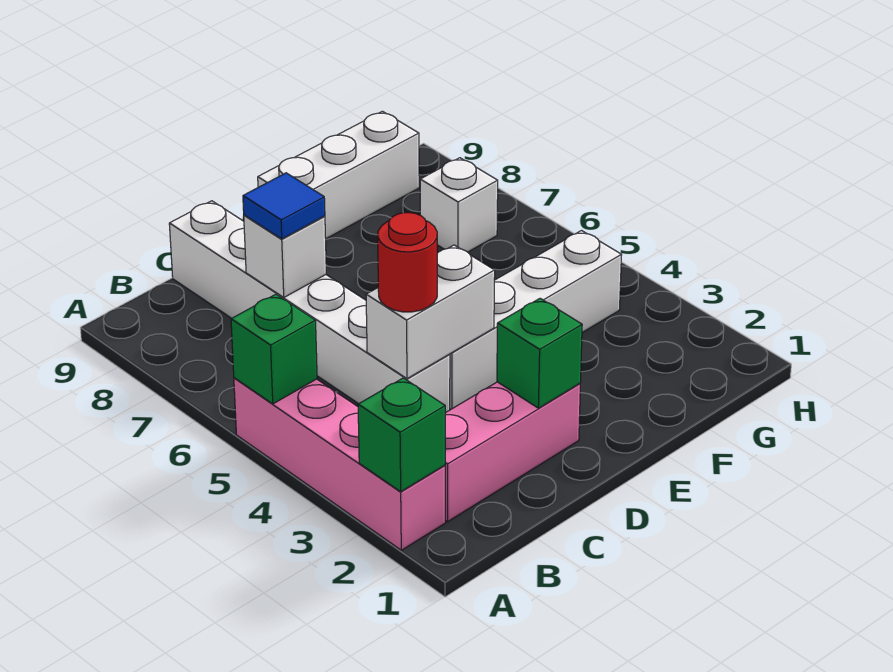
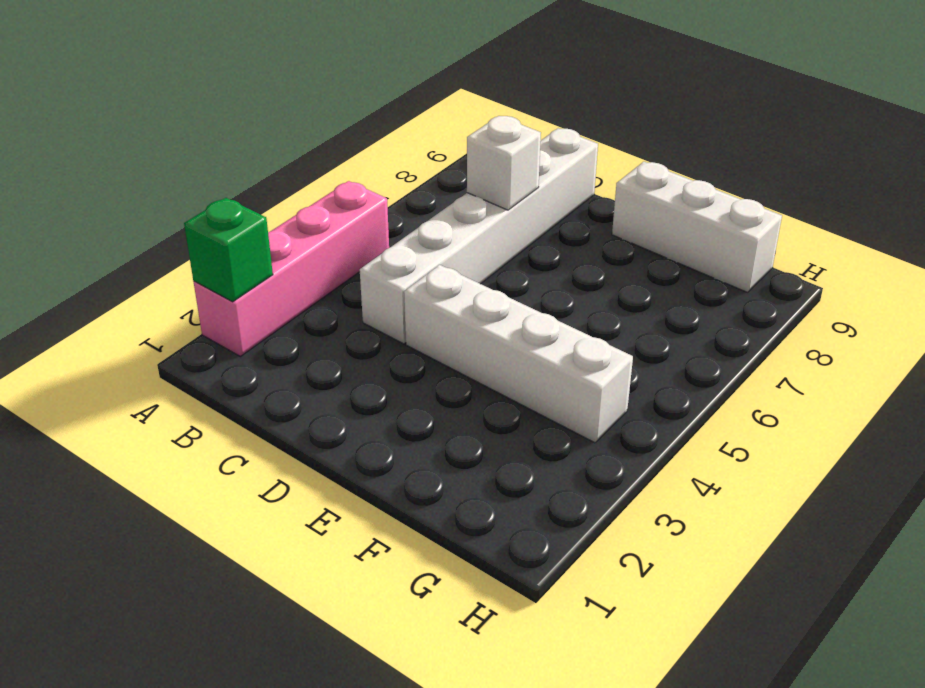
none -> pink brick B2:D2 level 1
none -> white brick G7 level 1
none -> green brick A5 level 2

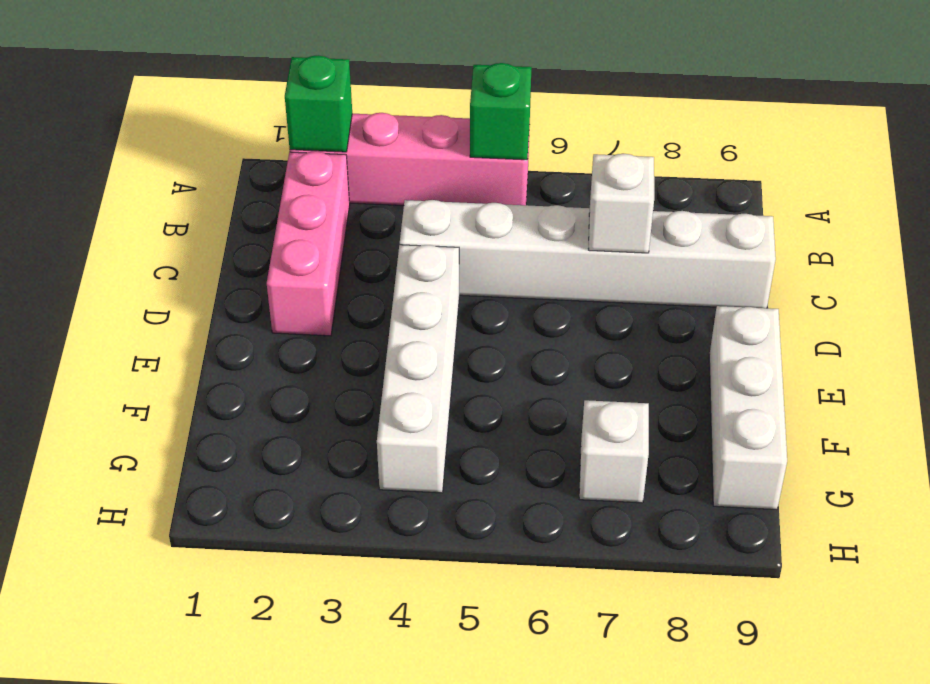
none -> white brick C4:D4 level 2
none -> green brick D2 level 2
none -> red round brick C4 level 3

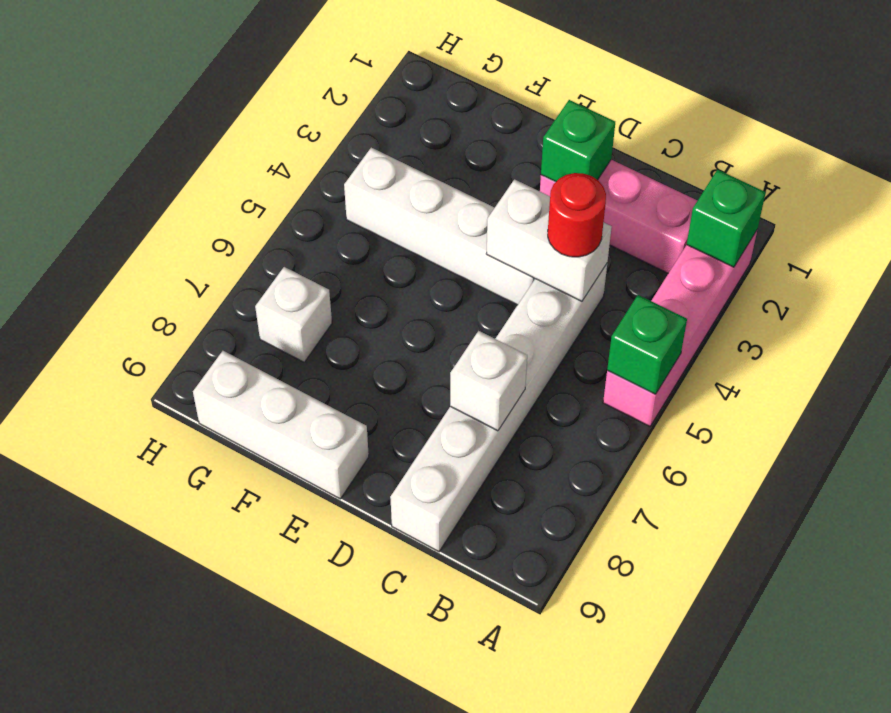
none -> blue tile C7 level 3

